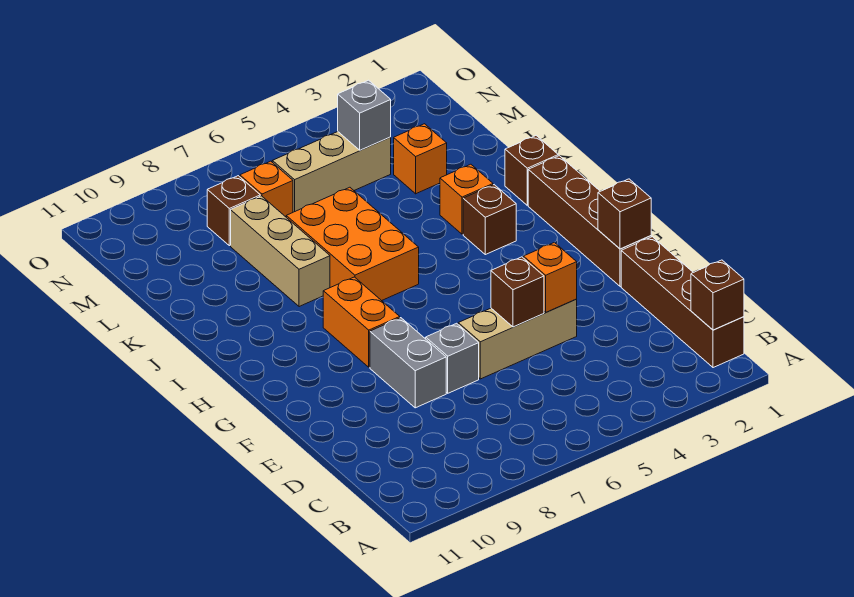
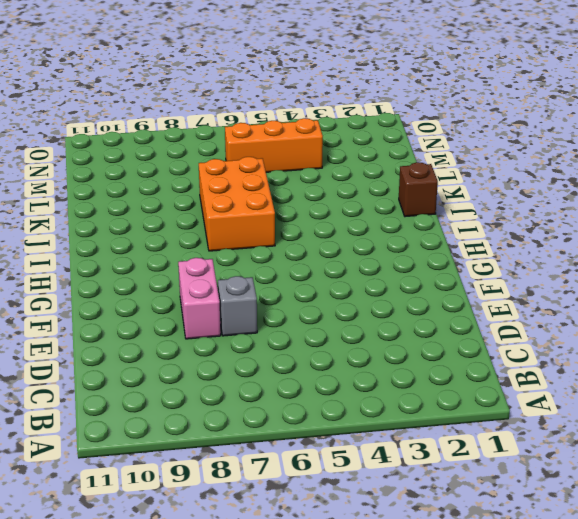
pink brick E8:F8 level 1 -> grey brick E8:F8 level 1
orange brick M4:M6 level 1 -> tan brick M4:M6 level 1
none -> brown brick B1:E1 level 1
none -> tan brick E4:E6 level 1
none -> brown brick F1:I1 level 1

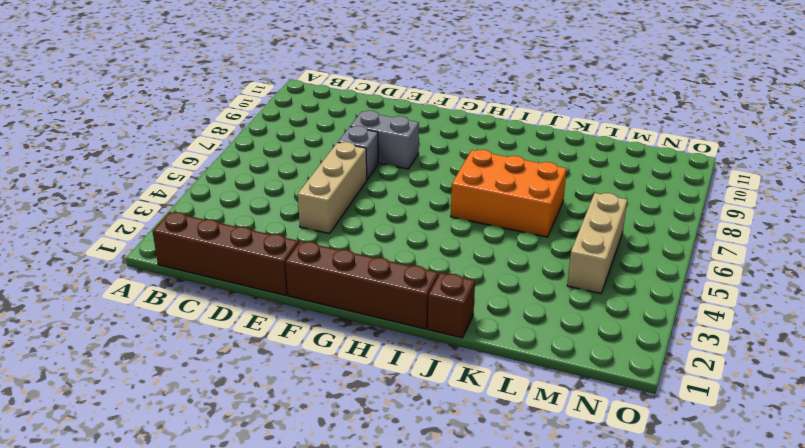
none -> orange brick G8:H8 level 1
none -> brown brick I3 level 1
none -> orange brick J3 level 1

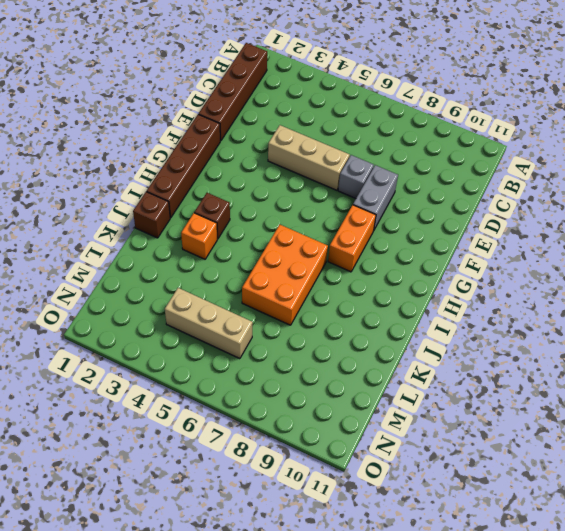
none -> tan brick J8:L8 level 1
none -> orange brick L3 level 1
none -> orange brick M7 level 1

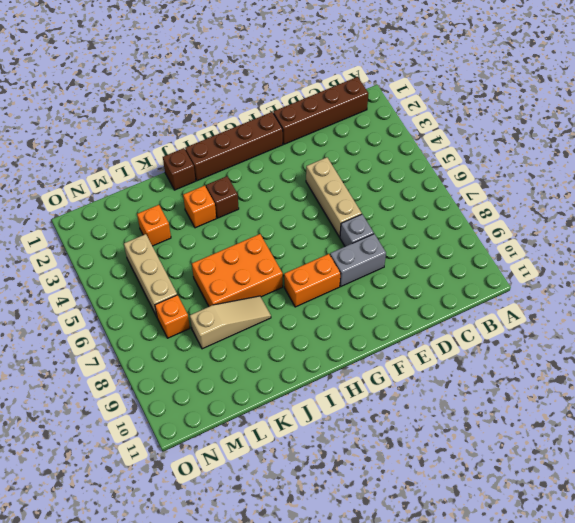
tan slope J8:L8 level 1 top L -> tan brick J8:L8 level 1
none -> brown brick M8 level 1
none -> brown brick B1 level 2
none -> orange brick E4 level 2

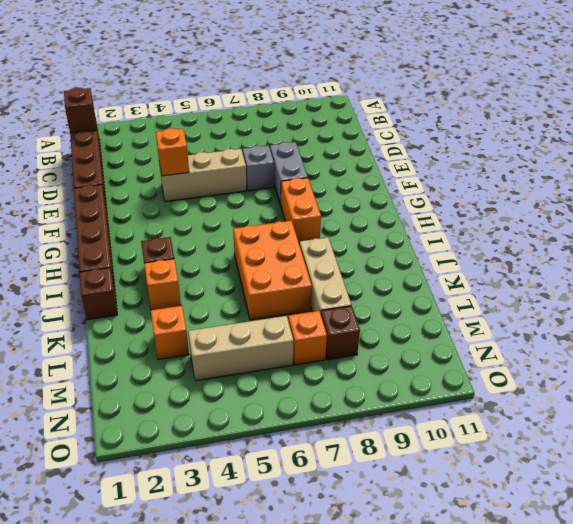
none -> brown brick E5 level 2
none -> brown brick F1 level 2
none -> grey brick M4 level 2

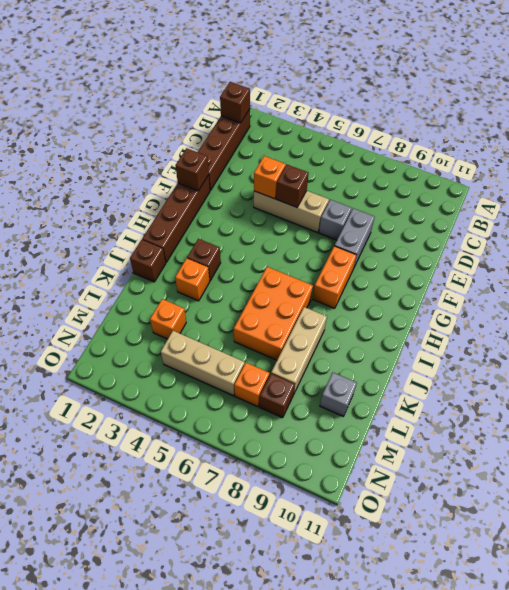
grey brick L10 level 1 -> grey brick M4 level 2

